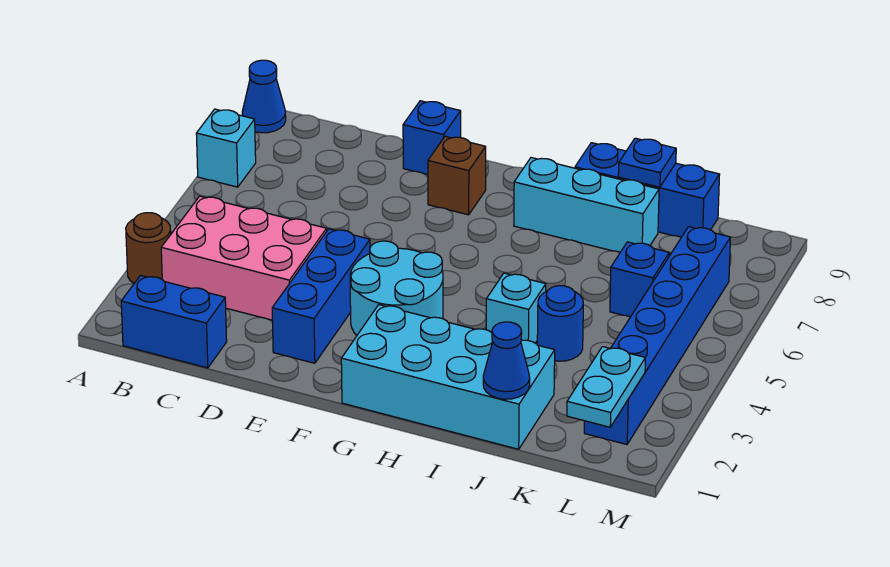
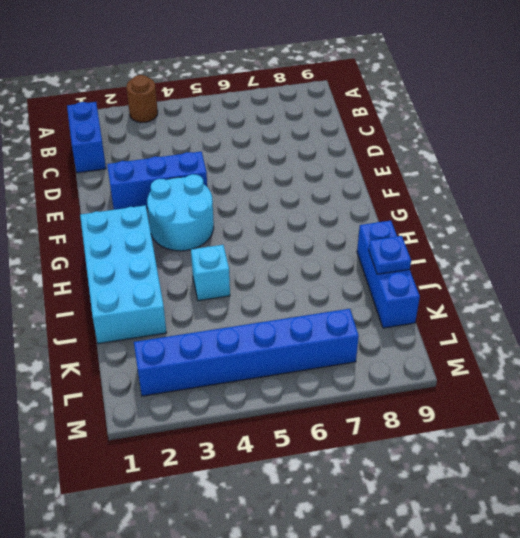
none -> cyan brick A7 level 1
none -> blue cone A9 level 1
none -> pink brick B3:D4 level 1

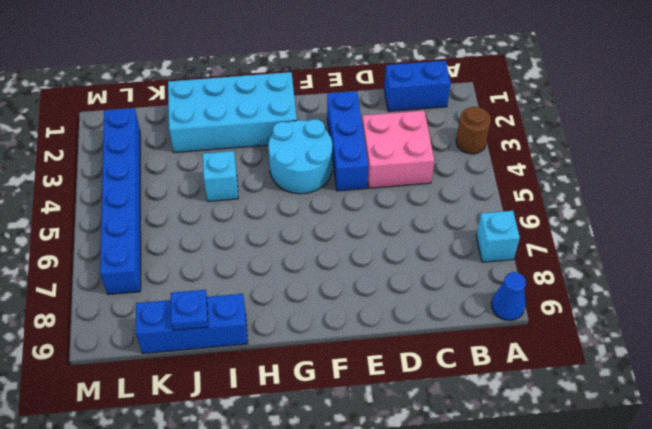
pink brick C3:D4 level 1 -> pink brick B3:D4 level 1
none -> blue brick E9 level 1
none -> brown brick F8 level 1
none -> cyan brick H8:J8 level 1

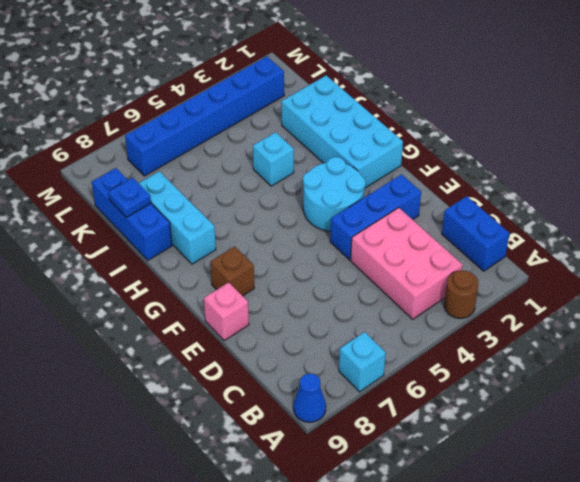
pink brick E9 level 1 -> blue brick E9 level 1
none -> blue round brick J4 level 1
none -> blue brick K6 level 1
none -> blue cone J1 level 2

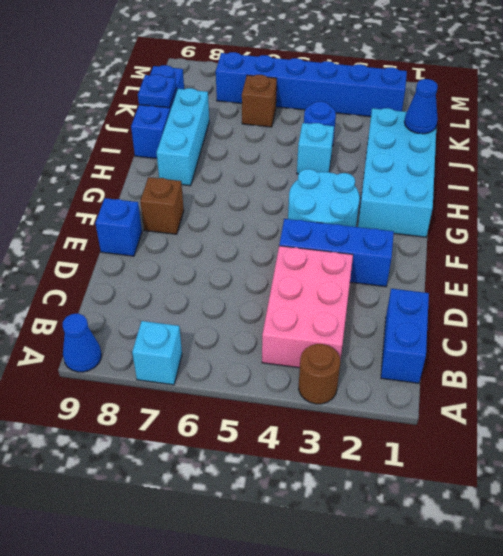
brown brick K6 level 1 -> blue brick K6 level 1
none -> cyan plate L1:L2 level 2

